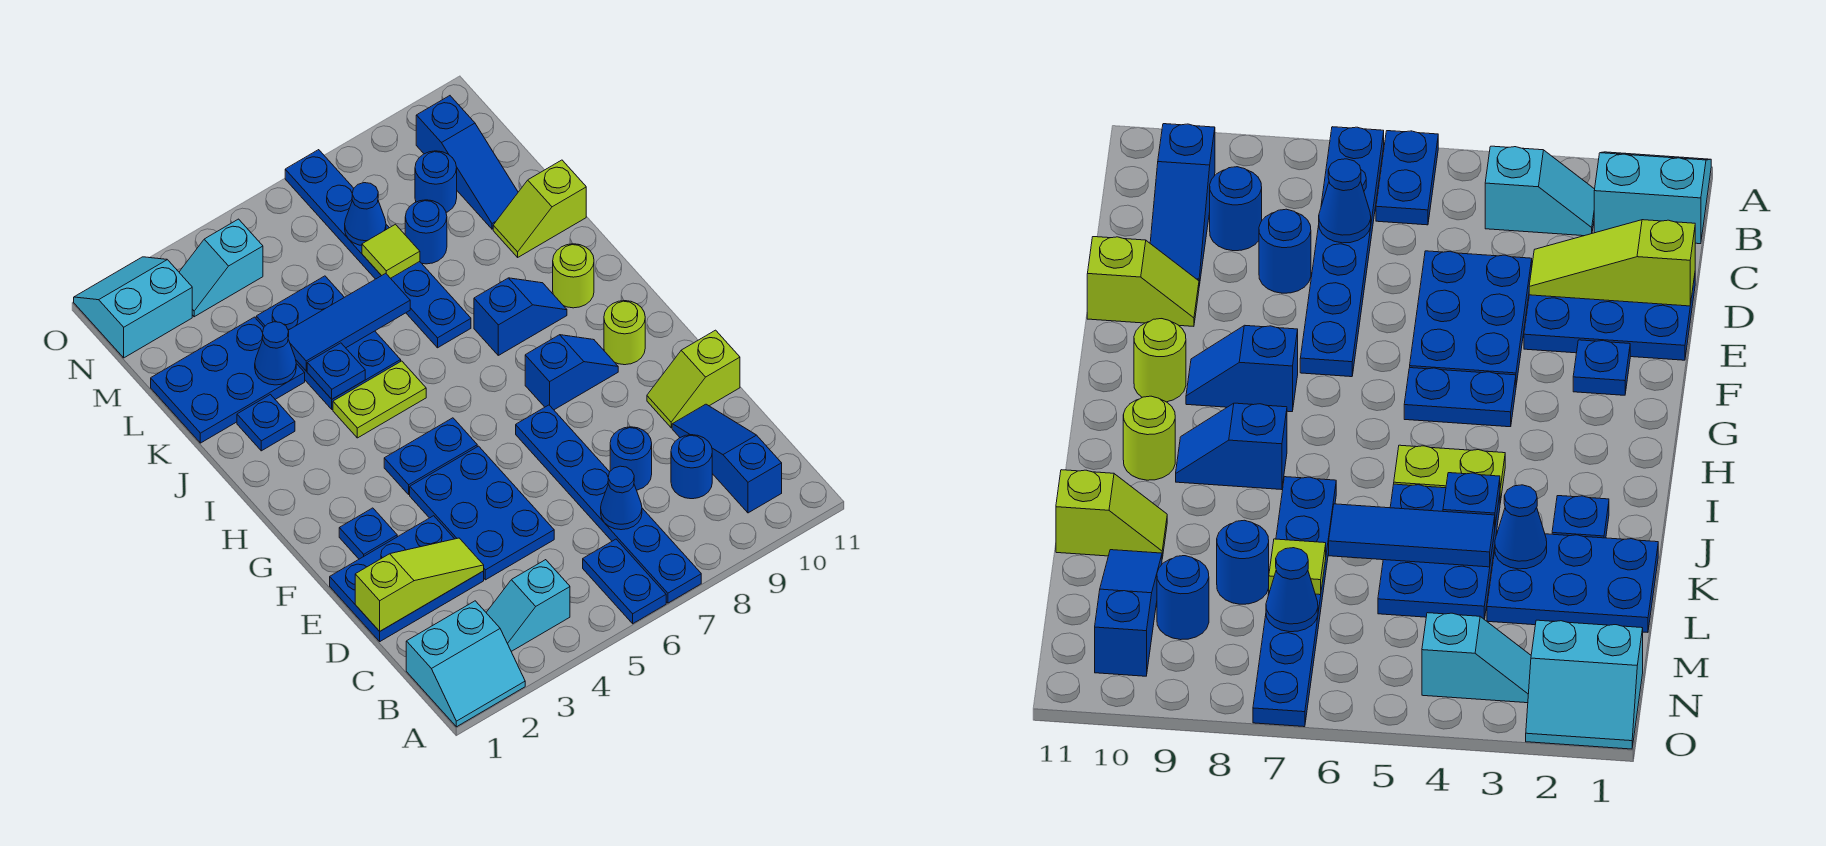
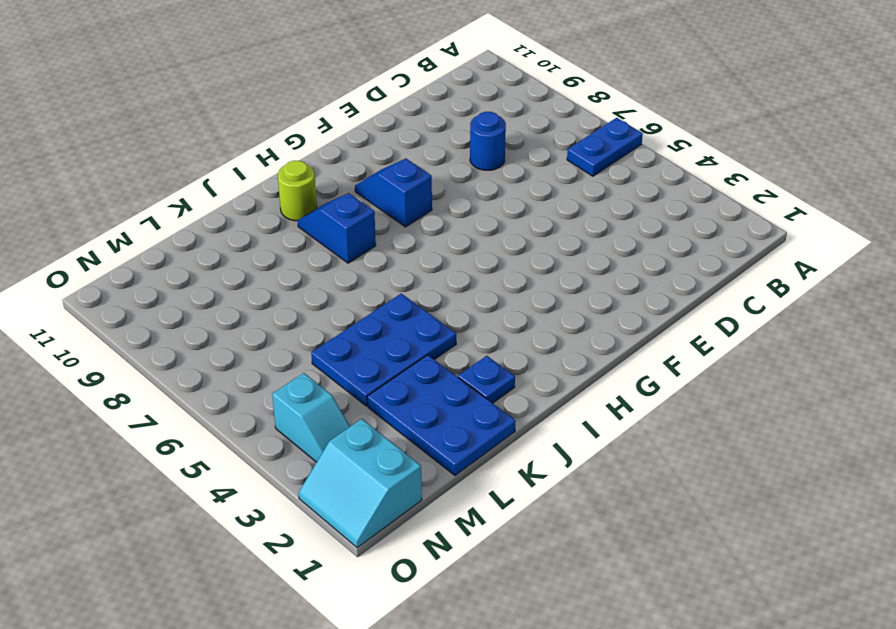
none -> cyan slope A1:B2 level 1 top B
none -> blue plate A7:F7 level 1
none -> cyan slope B3:B4 level 1 top 4
none -> blue slope B10:D10 level 1 top B

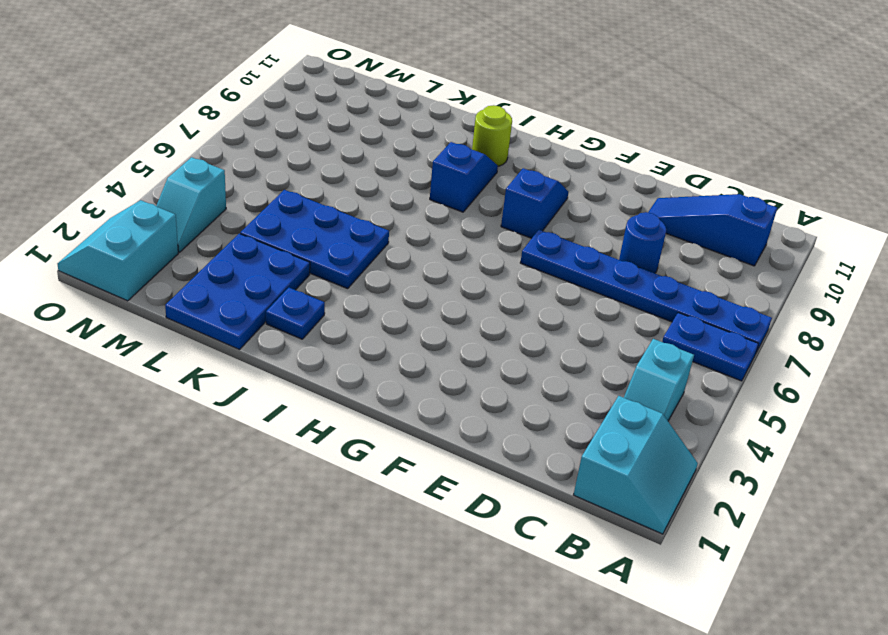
none -> blue round brick C9 level 1
none -> blue plate D1:E3 level 1
none -> blue plate D4:F5 level 1
none -> lime slope E10:E11 level 1 top 11

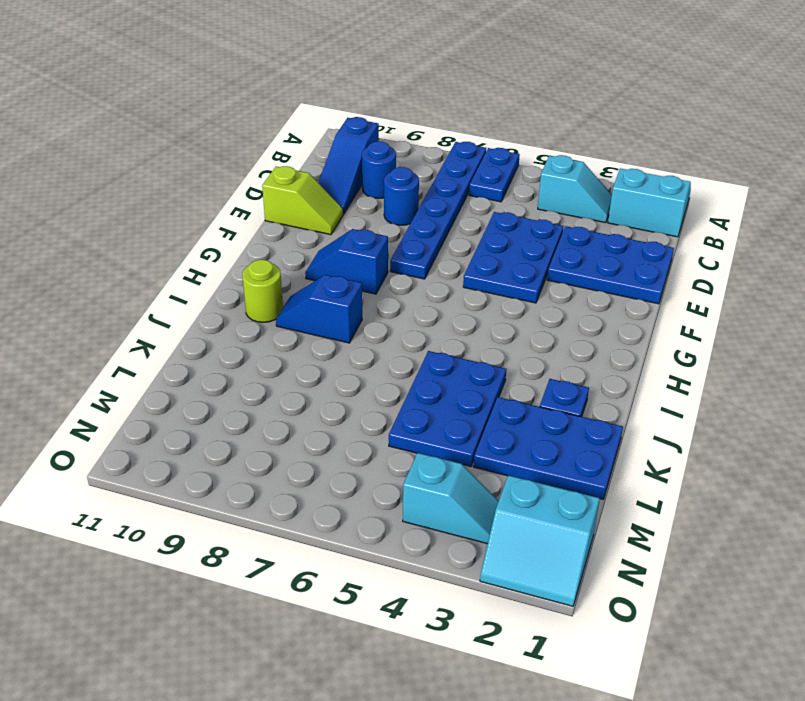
none -> blue plate F2 level 1
none -> blue plate G4:G5 level 1
none -> lime round brick G10 level 1
none -> lime plate I4:I5 level 1

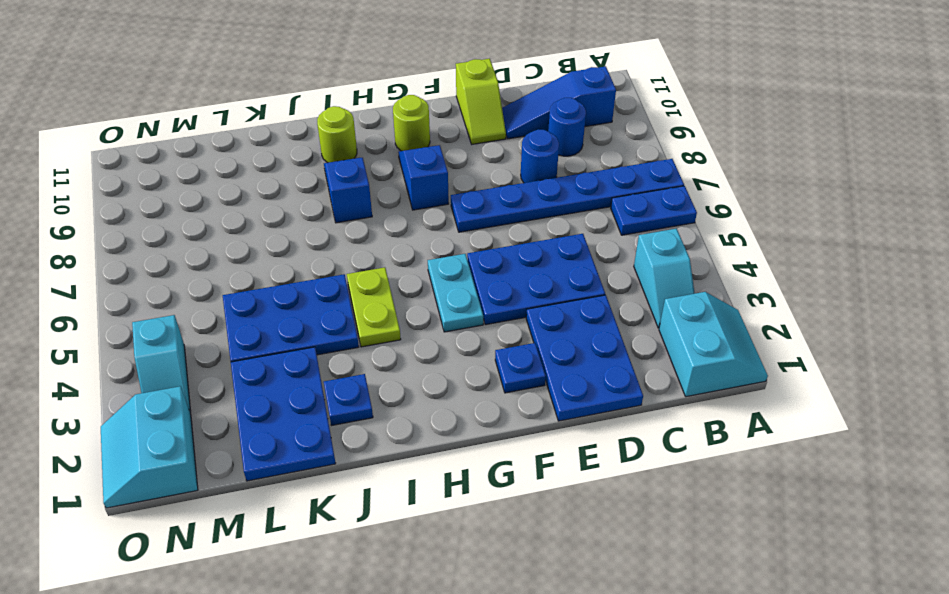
cyan plate G4:G5 level 1 -> blue plate G4:G5 level 1
none -> blue plate J7:O7 level 1
none -> lime slope K10:K11 level 1 top 11
none -> blue round brick L8 level 1
none -> blue slope L10:N10 level 1 top N

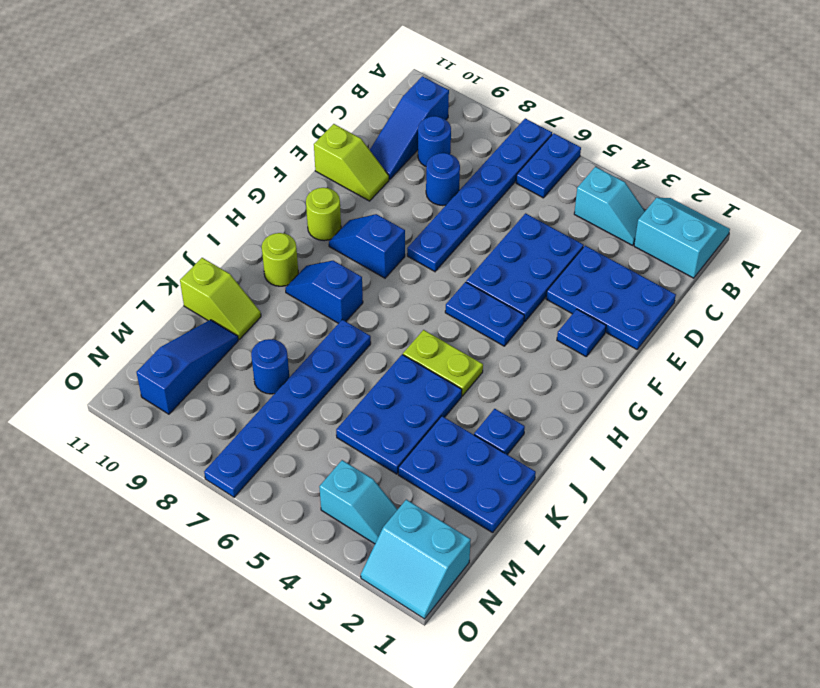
none -> blue round brick M9 level 1
none -> blue cone C7 level 2
none -> lime slope D1:D3 level 2 top 1
none -> blue plate J4 level 2

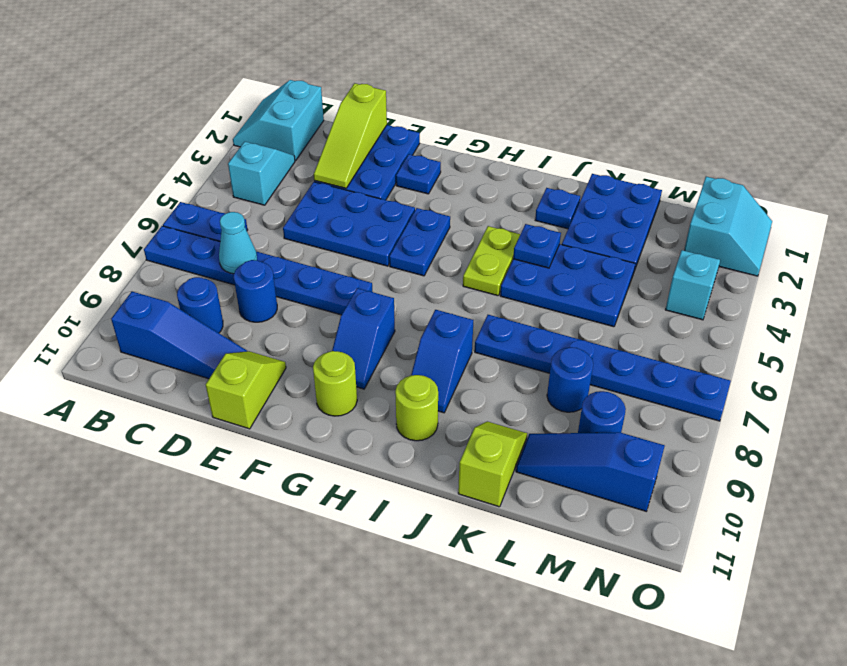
cyan cone C7 level 2 -> blue cone C7 level 2
none -> blue cone K3 level 2
none -> blue tile K4:K6 level 2
none -> lime tile L7 level 2
none -> blue cone M7 level 2

